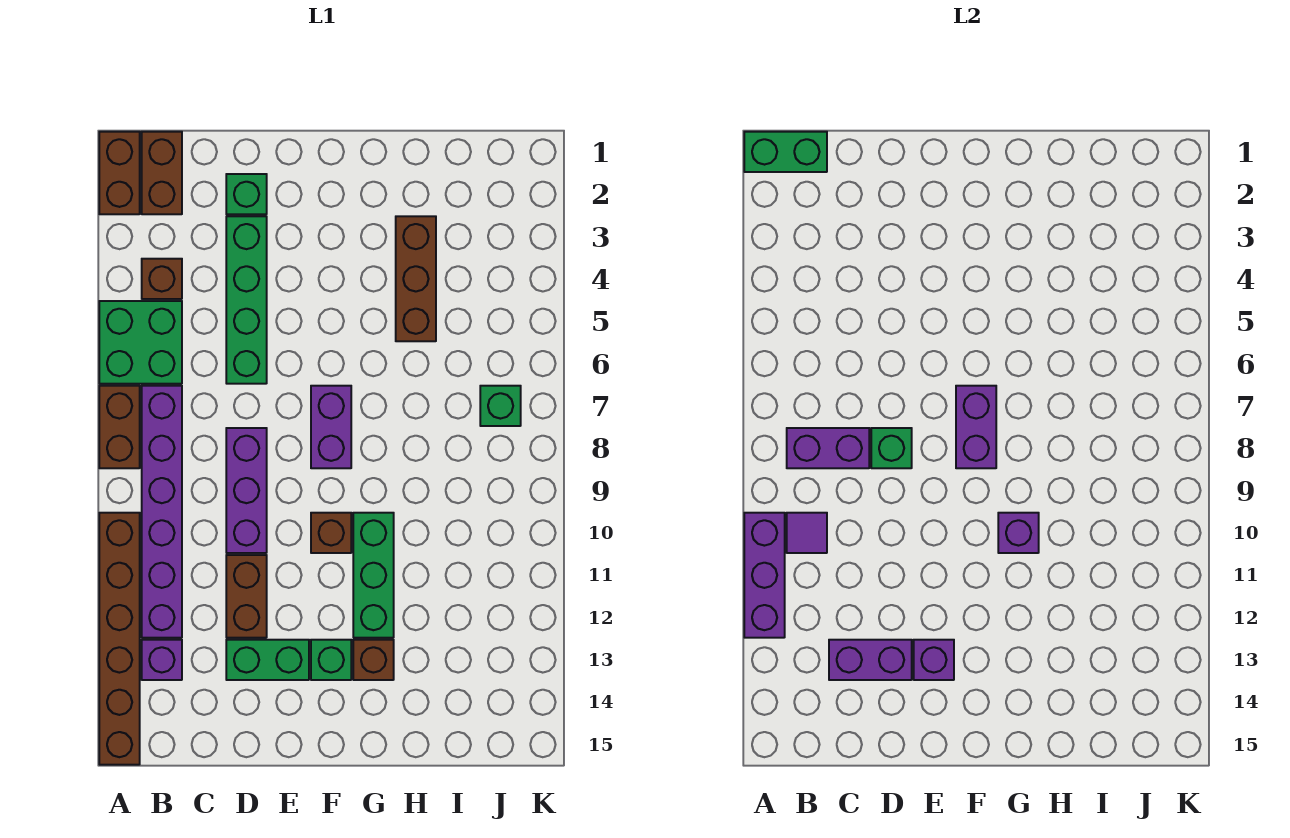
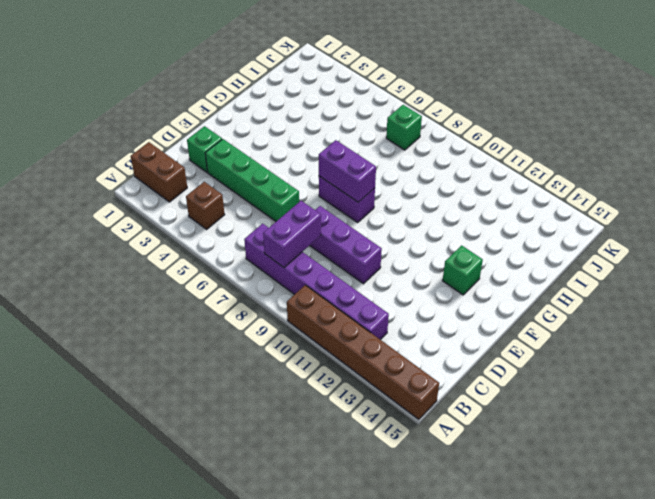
none -> brown brick A1:A2 level 1
none -> green brick A5:B6 level 1
none -> brown brick A7:A8 level 1

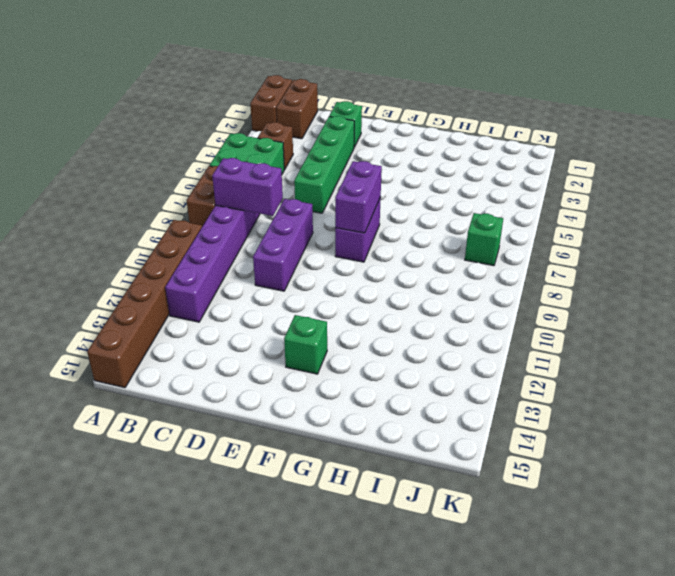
none -> purple brick B13 level 1
none -> brown brick D11:D12 level 1
none -> green brick D13:E13 level 1

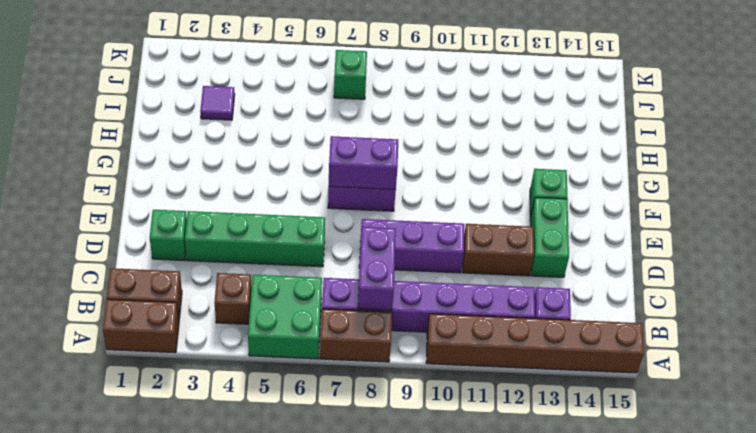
purple tile I3 level 1 -> purple tile B10 level 2
none -> brown brick F10 level 1
none -> green brick G10:G12 level 1
none -> brown brick G13 level 1

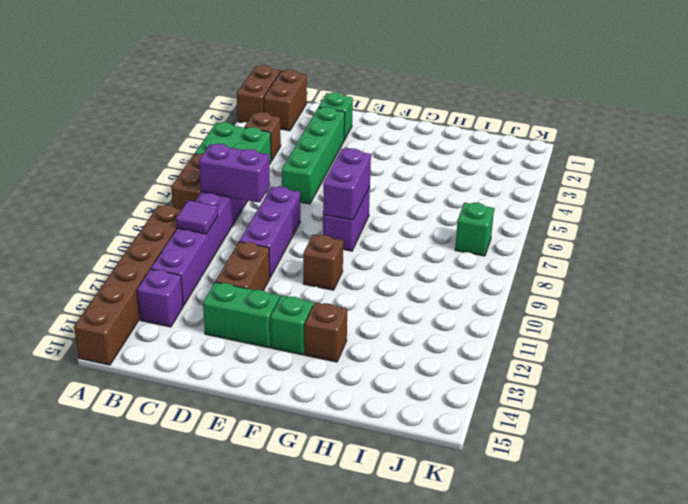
none -> green brick G10:G12 level 1
none -> brown brick H3:H5 level 1
none -> green brick A1:B1 level 2

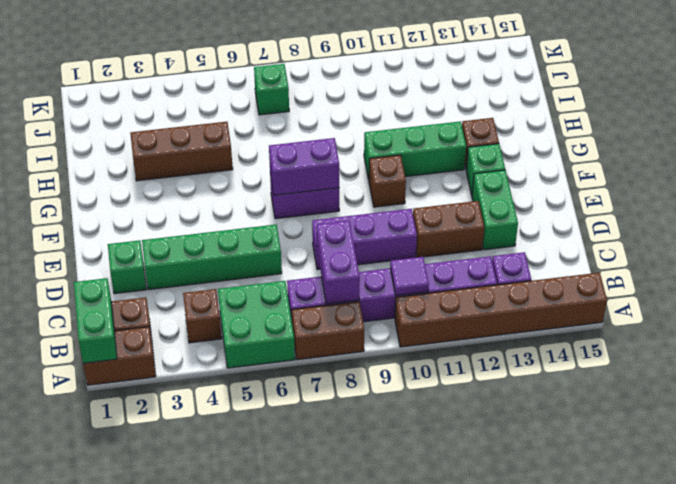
none -> purple brick A10:A12 level 2
none -> purple brick C13:D13 level 2
none -> green brick D8 level 2

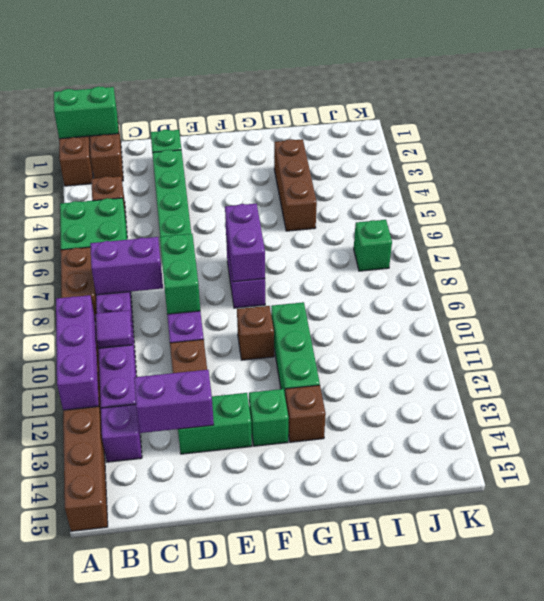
green brick D8:D9 level 2 -> green brick D8 level 2
none -> purple brick E13 level 2
none -> purple brick G10 level 2

